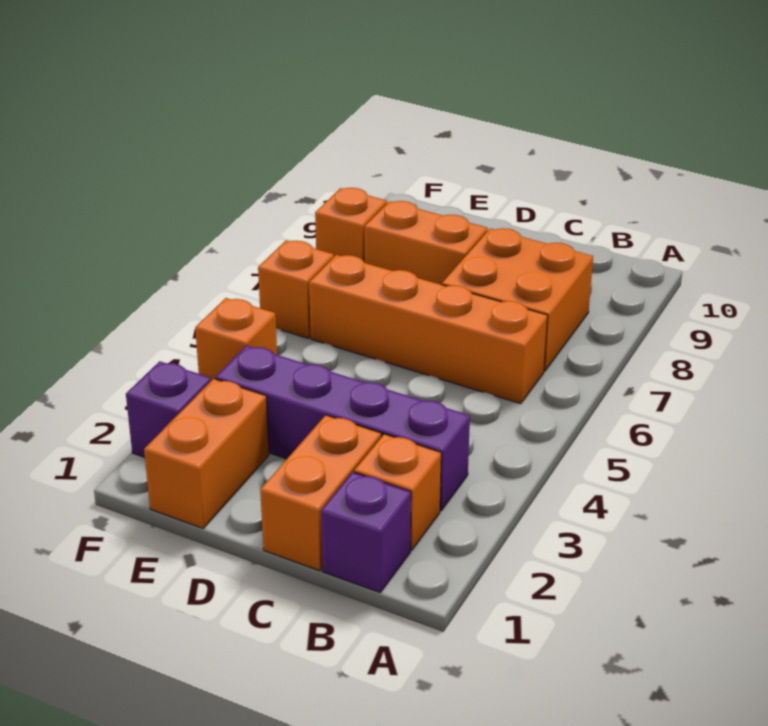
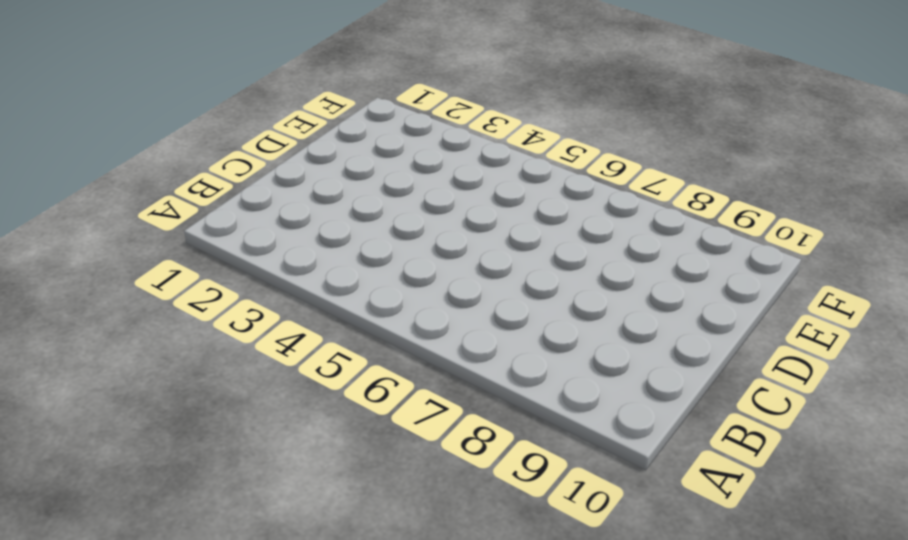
none -> purple brick B1 level 1
none -> orange brick B2 level 1
none -> purple brick B3:E3 level 1

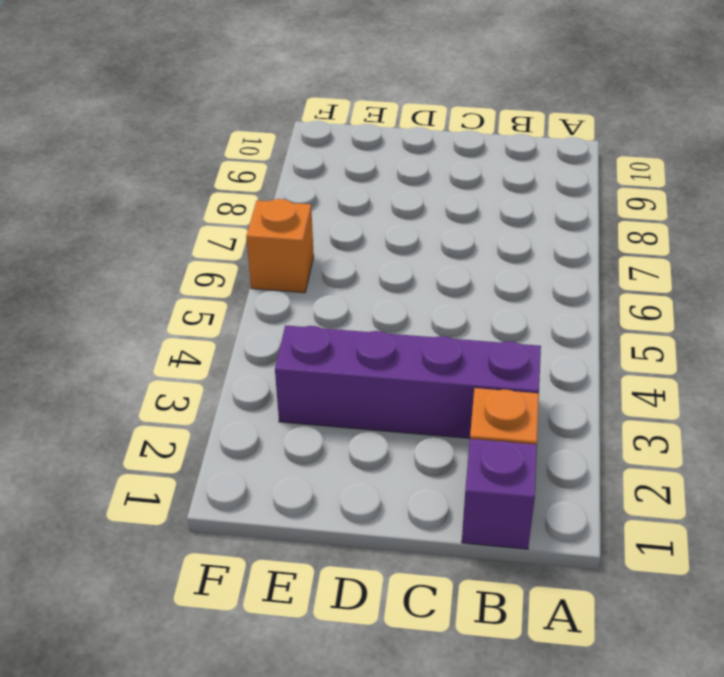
none -> orange brick B6:E6 level 1
none -> orange brick B7:C8 level 1
none -> orange brick C1:C2 level 1

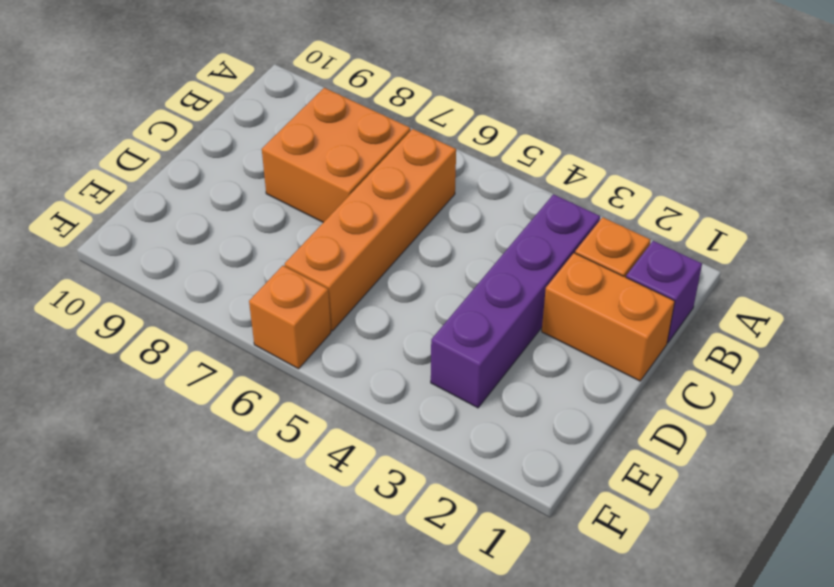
none -> orange brick D8:E8 level 1
none -> orange brick E1:E2 level 1
none -> purple brick F2 level 1

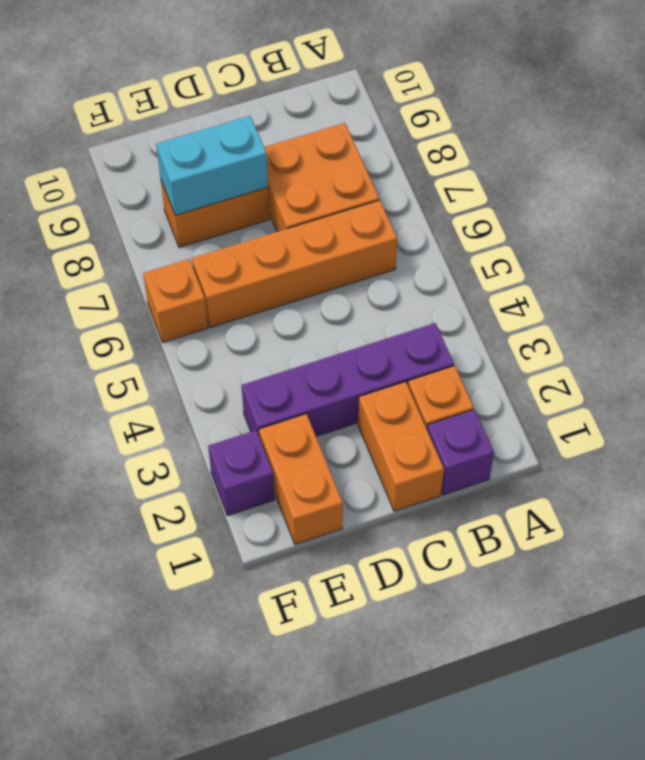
cyan brick D8:E8 level 2 -> none
none -> orange brick F4 level 1
none -> orange brick F8 level 1

